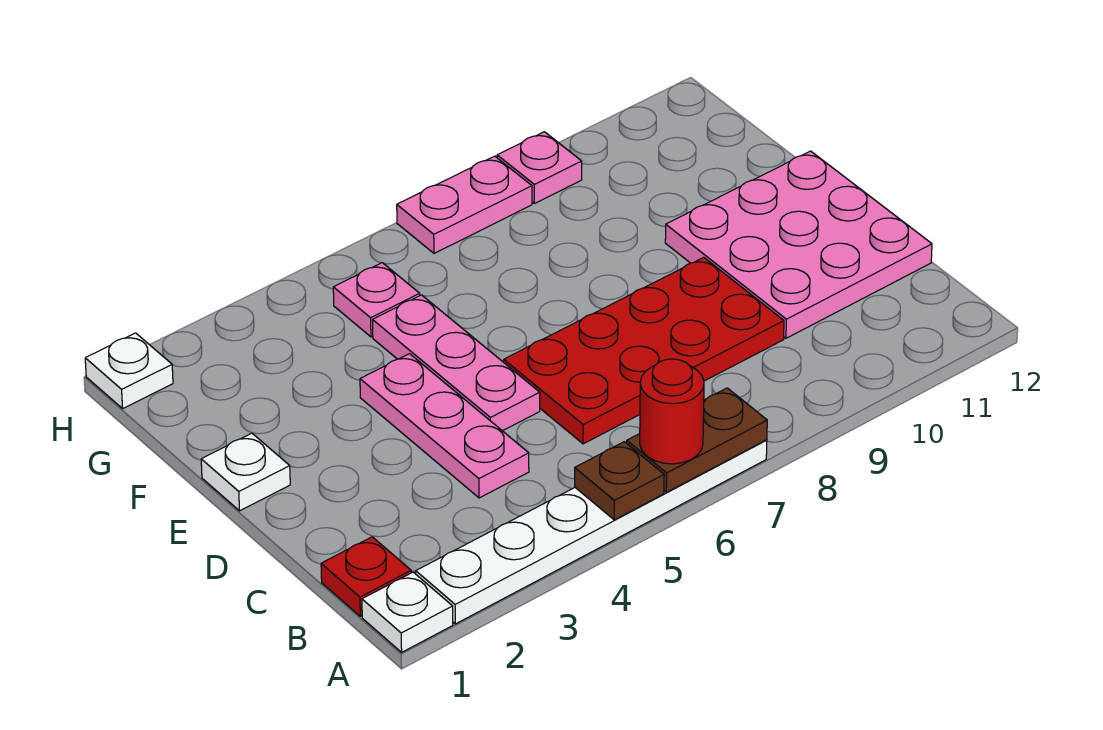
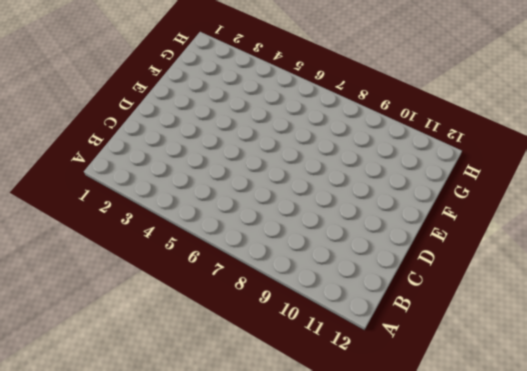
none -> white plate A1 level 1
none -> white plate A2:A7 level 1
none -> red plate B1 level 1

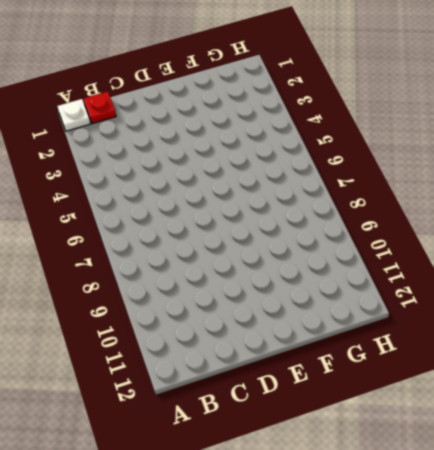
none -> white plate A2:A7 level 1
none -> pink plate C4:E4 level 1
none -> red plate C6:D9 level 1

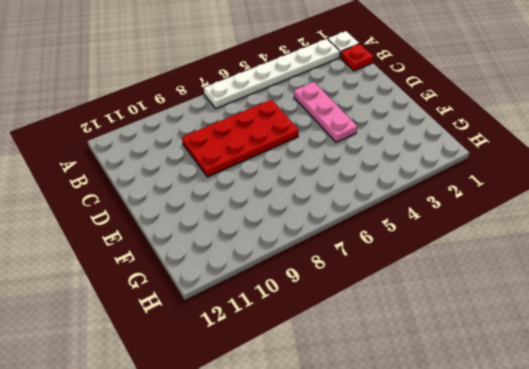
none -> pink plate C10:E12 level 1
none -> pink plate D5:F5 level 1
none -> white plate E1 level 1

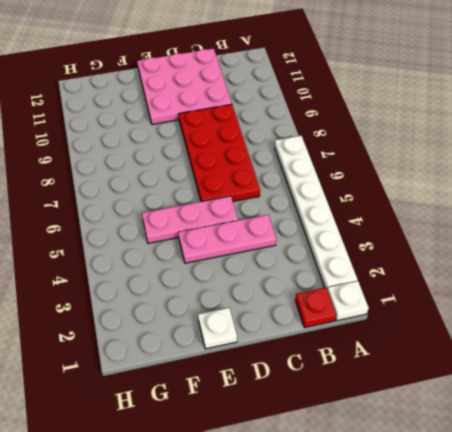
none -> pink plate G5 level 1
none -> white plate H1 level 1
none -> pink plate H7:H8 level 1

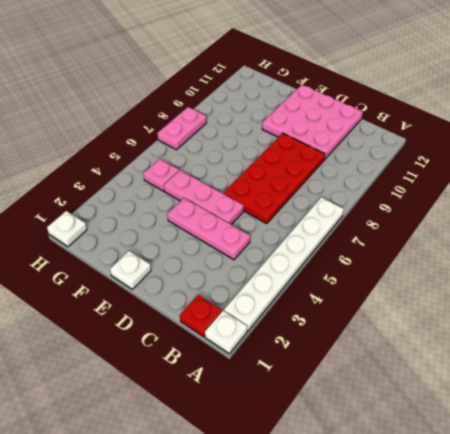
none -> pink plate H9 level 1
none -> brown plate A5 level 2
none -> brown plate A6:A7 level 2

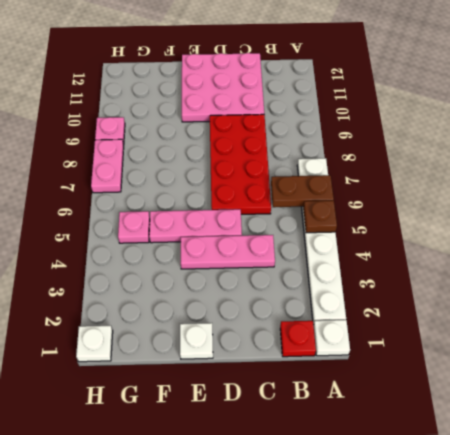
brown plate A6:B6 level 2 -> brown plate A6:A7 level 2
none -> red round brick A6 level 3

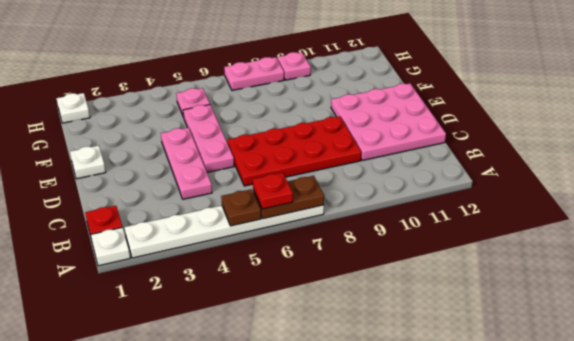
red plate A6 level 3 -> red round brick A6 level 3

